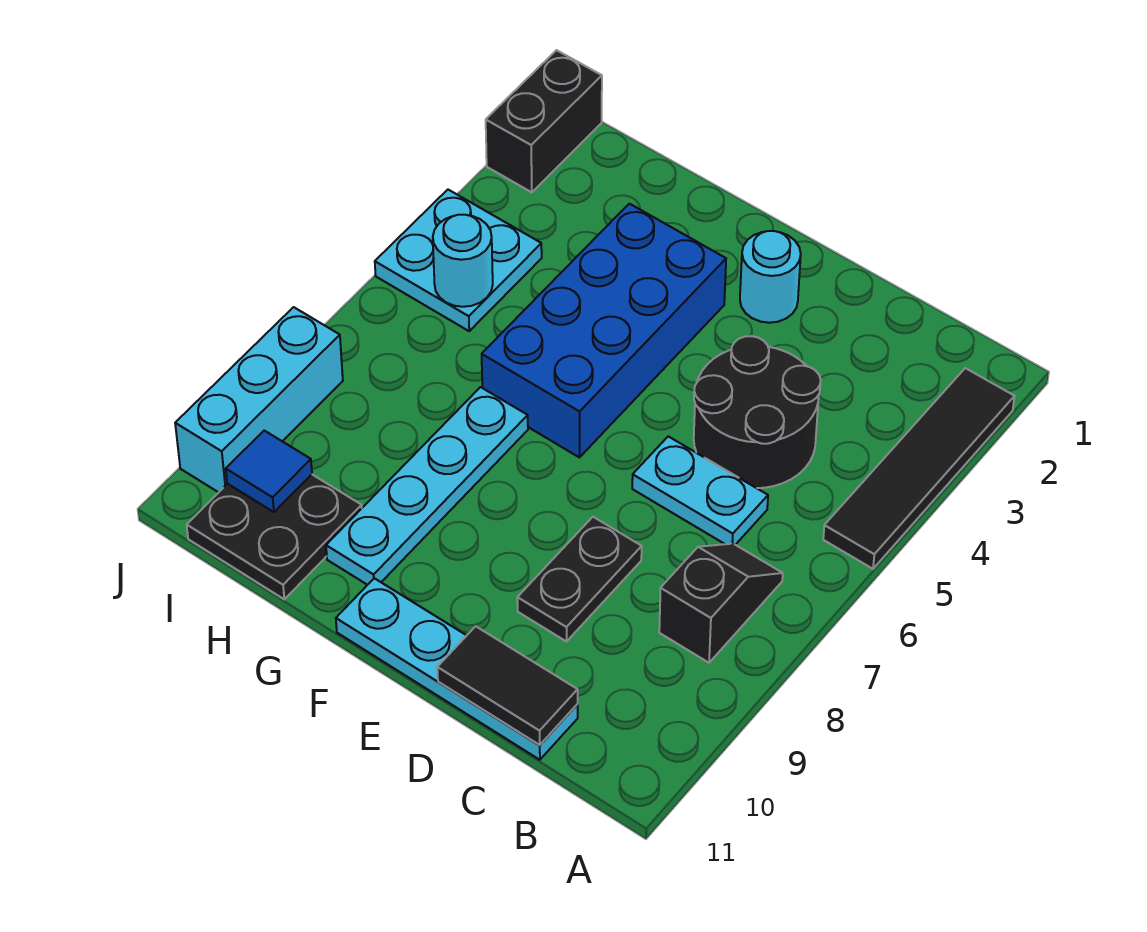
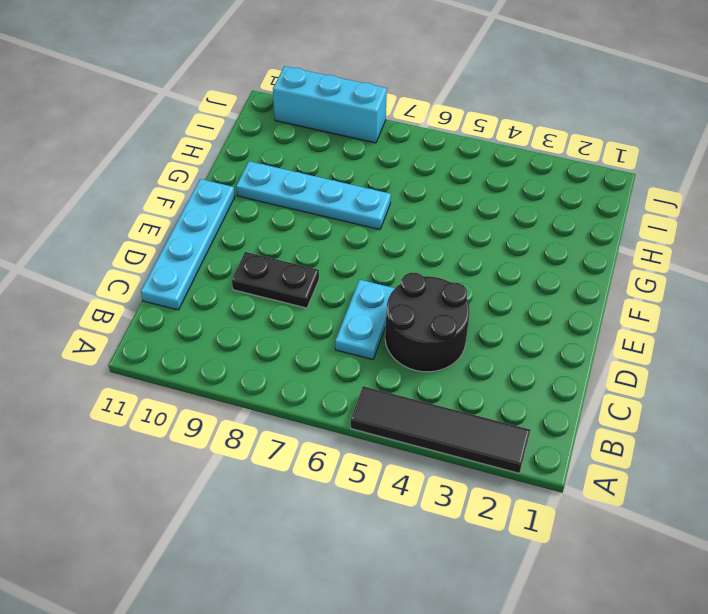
none -> black slope B7:B8 level 1 top 8
none -> cyan round brick E2 level 1
none -> blue brick F3:G6 level 1

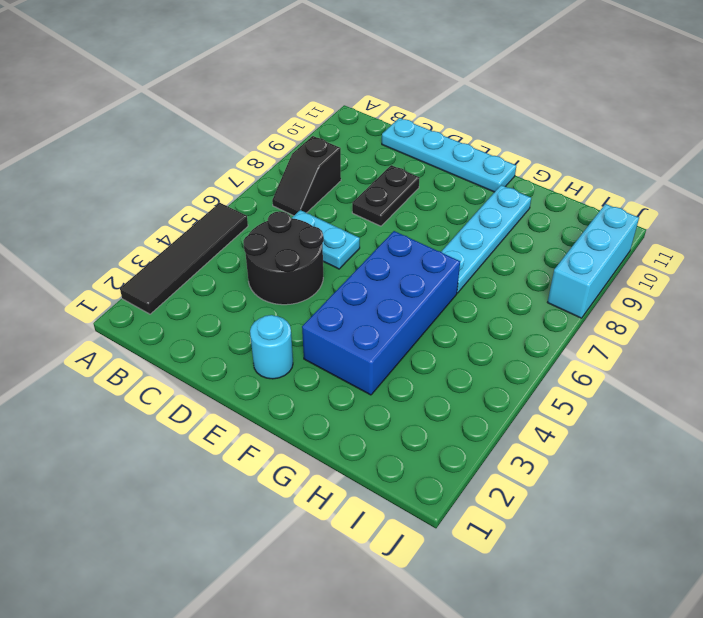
none -> black plate H10:I11 level 1
none -> cyan plate I4:J5 level 1
none -> black brick J1:J2 level 1

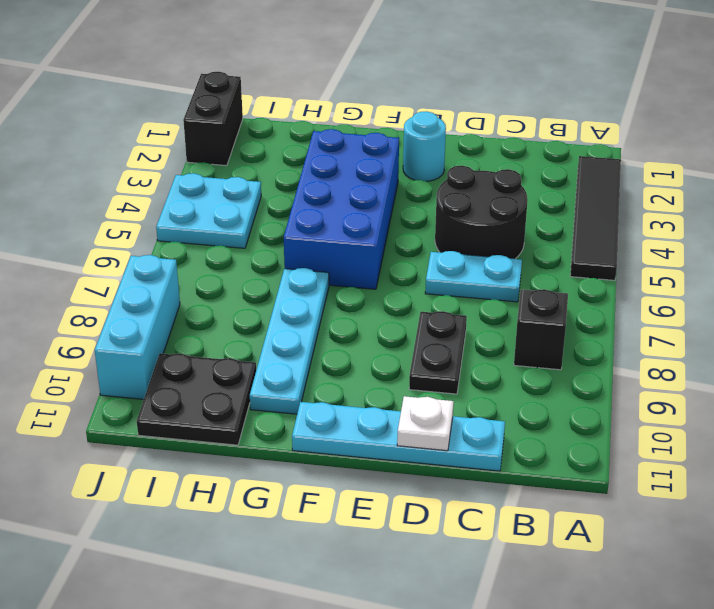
white plate D11 level 2 -> black tile C11:D11 level 2
none -> cyan round brick I5 level 2
none -> blue tile I10 level 2

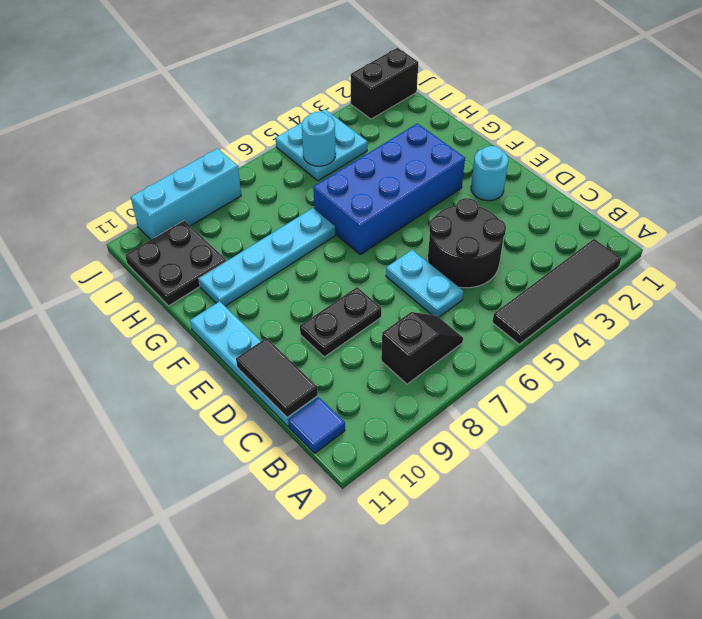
blue tile B11 level 1 -> blue tile I10 level 2

